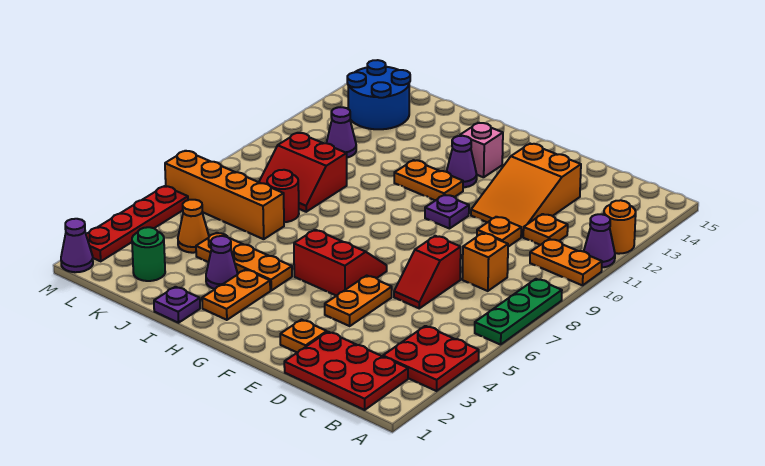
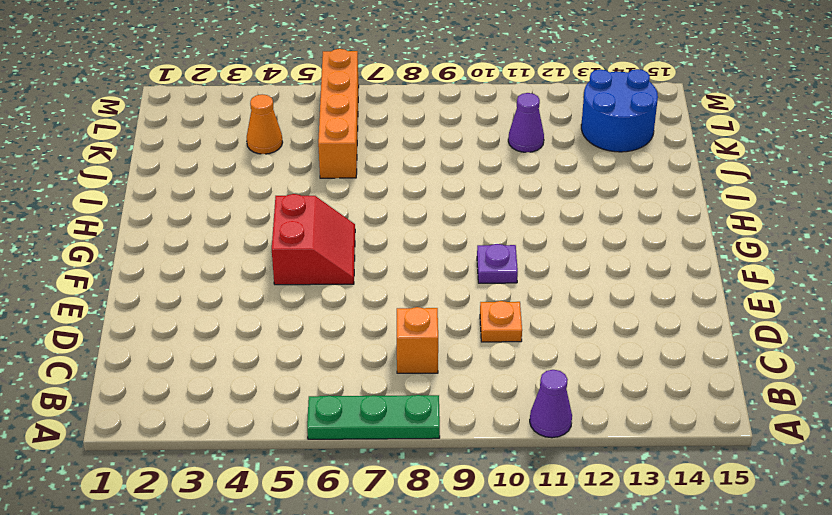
none -> red plate A3:B4 level 1
none -> orange plate A10:B10 level 1
none -> orange round brick A12 level 1
none -> red plate B1:D2 level 1

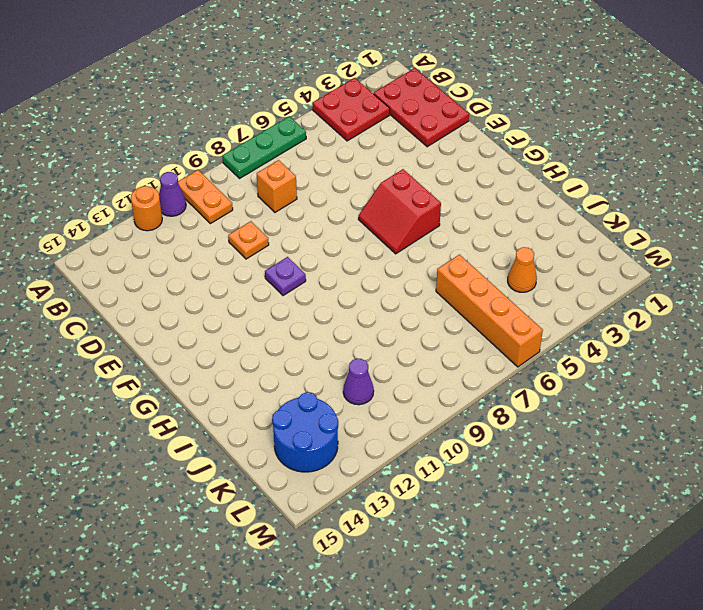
none -> orange plate C11 level 1
none -> red slope D6:D7 level 1 top 7
none -> orange slope D11:E13 level 1 top 13
none -> orange plate E2 level 1

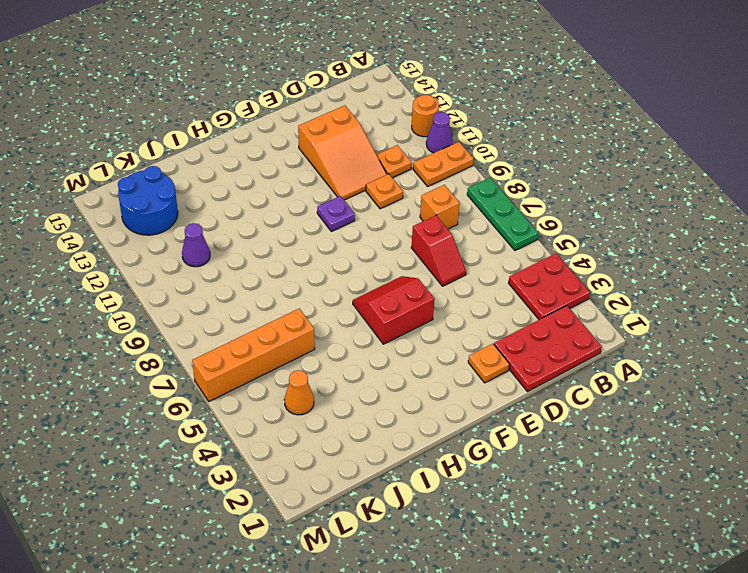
none -> orange plate E4:E5 level 1
none -> orange plate G11:H11 level 1
none -> purple cone G12 level 1
none -> pink brick G13 level 1

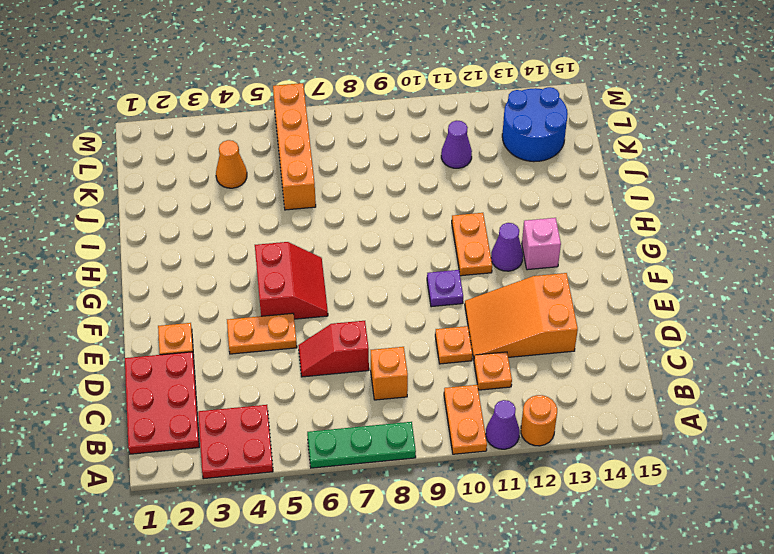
none -> orange plate H2:H3 level 1
none -> orange plate H4:J4 level 1
none -> purple plate I1 level 1
none -> purple cone I3 level 1

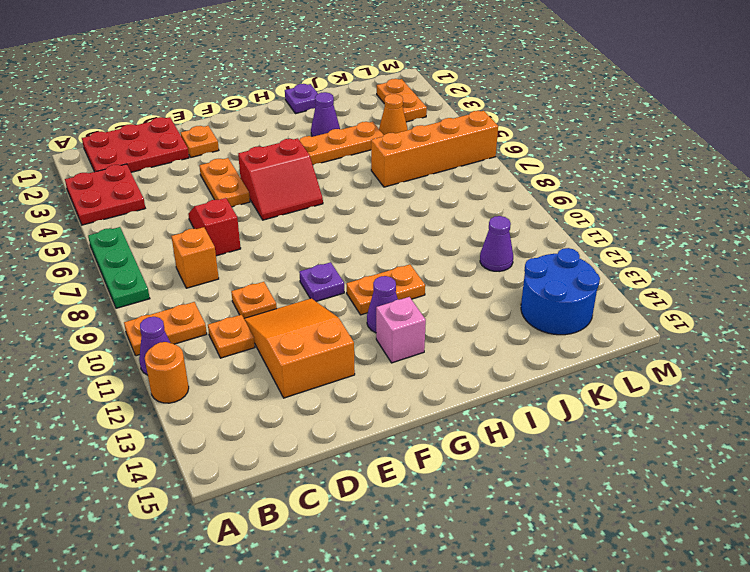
orange plate L2:L3 level 1 -> orange plate H2:H3 level 1
none -> red round brick J7 level 1
none -> red slope J8:K9 level 1 top 9
none -> green round brick K2 level 1
none -> purple cone M1 level 1

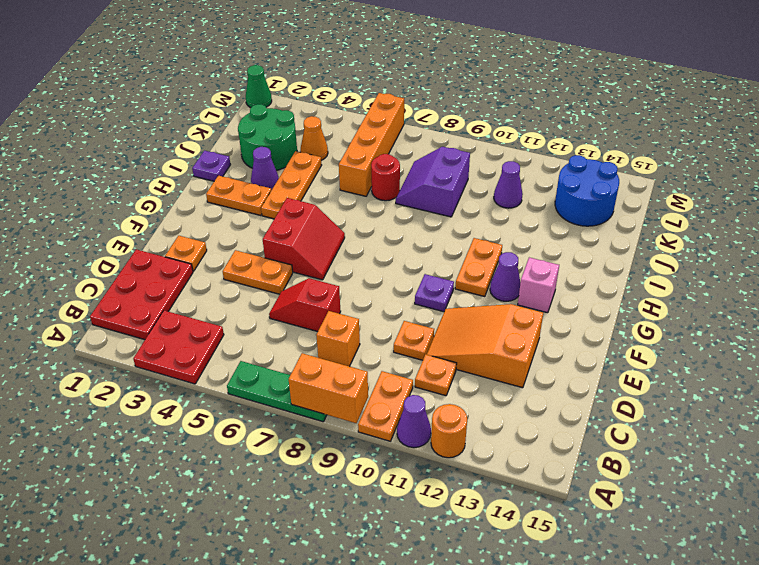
orange brick A8:A9 level 2 -> none
green round brick J2:K3 level 1 -> green round brick K2 level 1
purple slope J8:K9 level 1 top 9 -> red slope J8:K9 level 1 top 9
green cone M1 level 1 -> purple cone M1 level 1
none -> red plate M2:M5 level 1

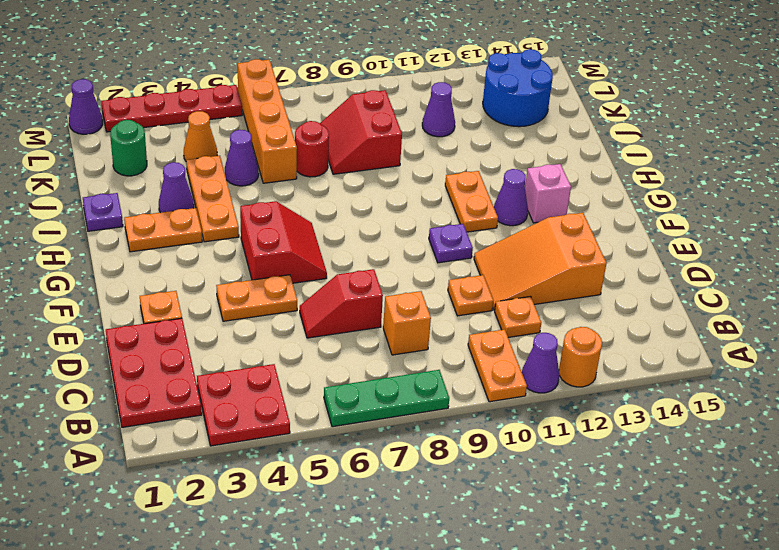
purple cone J5 level 1 -> none

